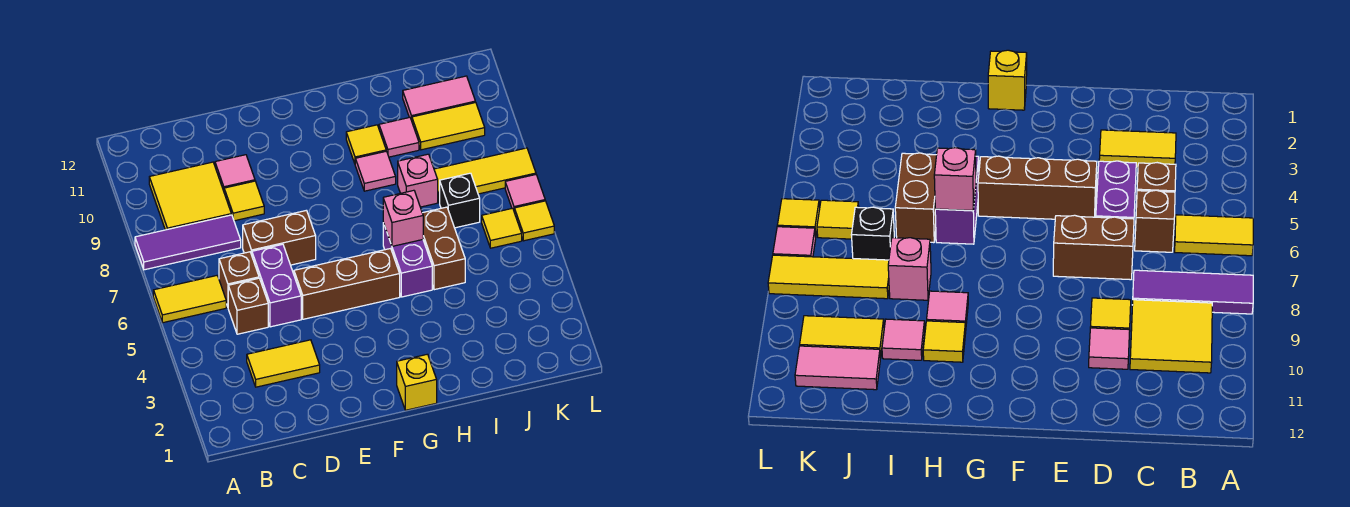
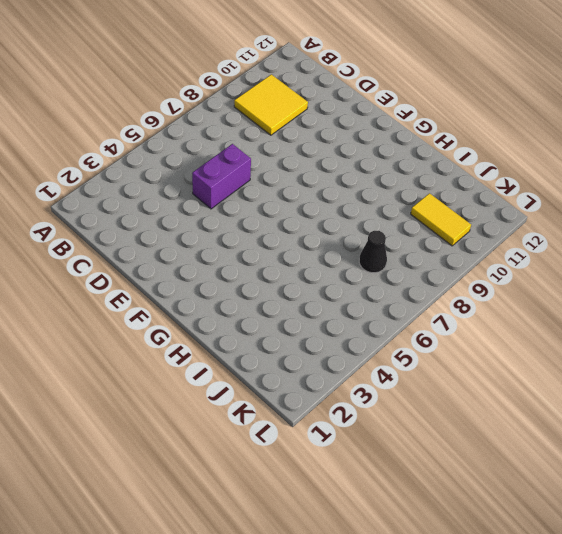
black cone J7 level 1 -> black brick J7 level 1
none -> yellow tile A6:B6 level 1
none -> purple tile A8:C8 level 1
none -> yellow tile C3:D3 level 1

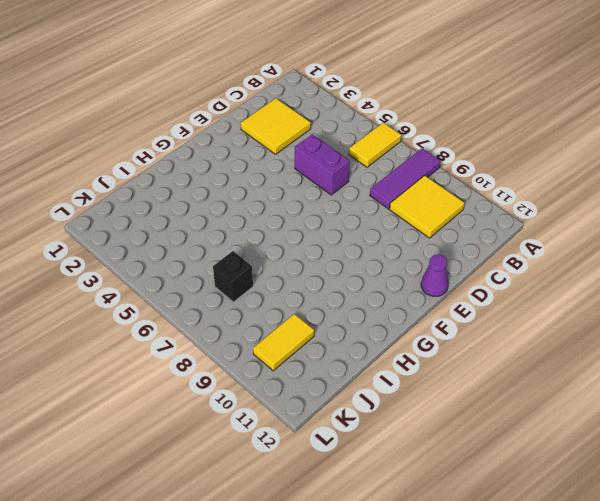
yellow tile C2:D3 level 1 -> yellow tile C3:D3 level 1
purple cone E12 level 1 -> none
none -> brown brick C5 level 1
none -> brown brick C6 level 1
none -> brown brick D7:E7 level 1

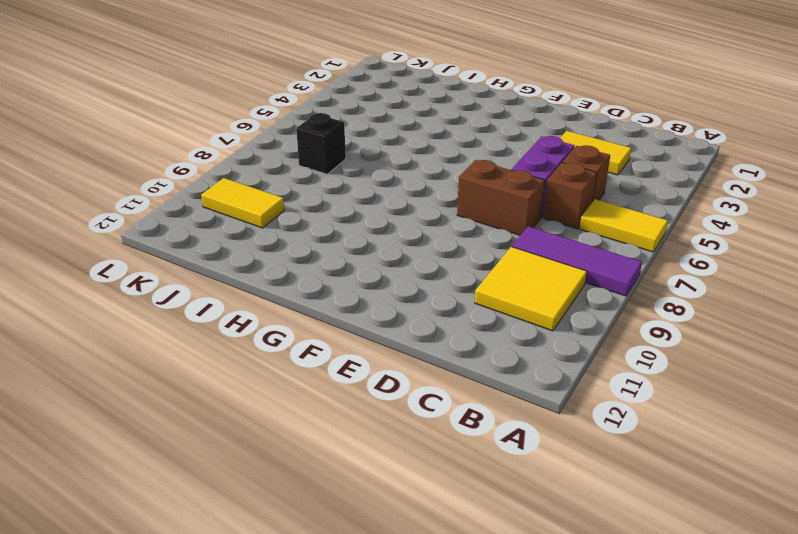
none -> yellow tile D9 level 1
none -> pink tile D10 level 1
none -> brown brick E5:G5 level 1

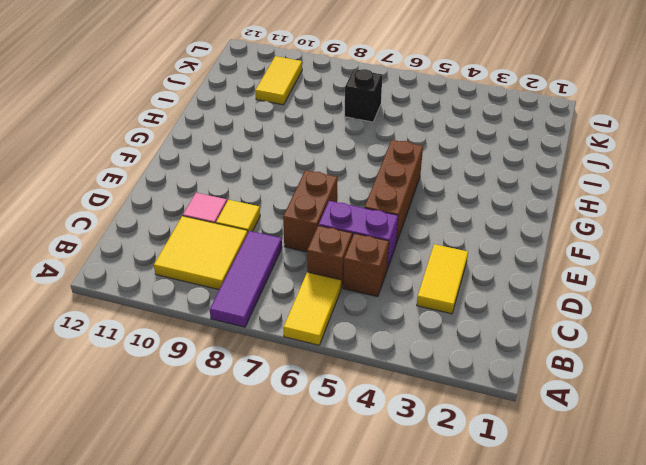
none -> yellow brick G1 level 1
none -> purple brick H5:H6 level 1
none -> pink tile H9 level 1

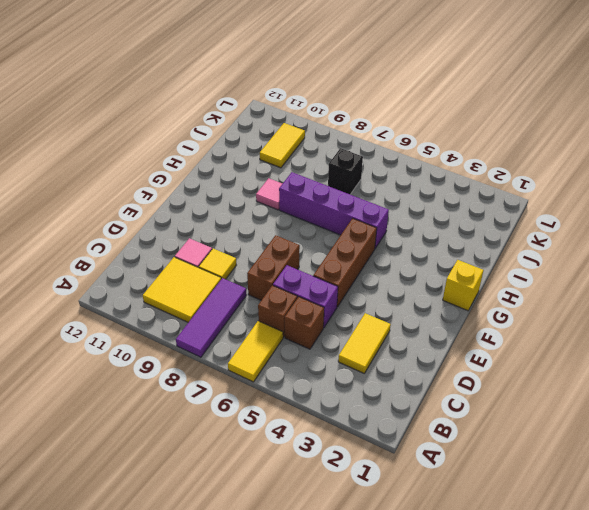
purple brick H5:H8 level 1 -> purple brick H5:H6 level 1
none -> yellow tile H10 level 1
none -> brown brick I5:I6 level 1
none -> pink brick I8 level 1

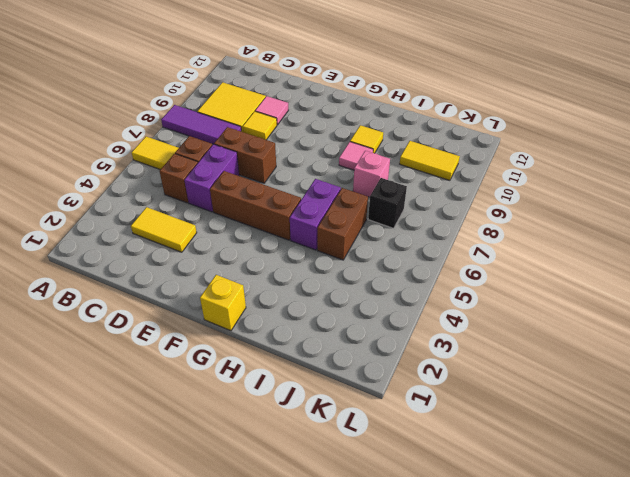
none -> pink tile I10 level 1
none -> yellow tile J8:L8 level 1
none -> pink tile J11:K11 level 1

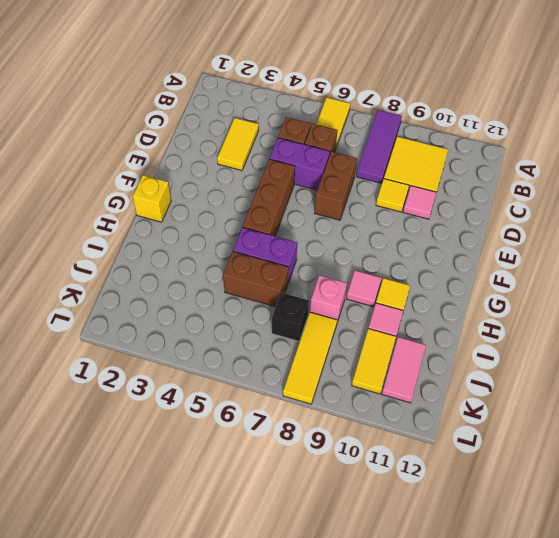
none -> yellow tile K6 level 1
none -> yellow tile L6 level 1
none -> pink tile L7 level 1

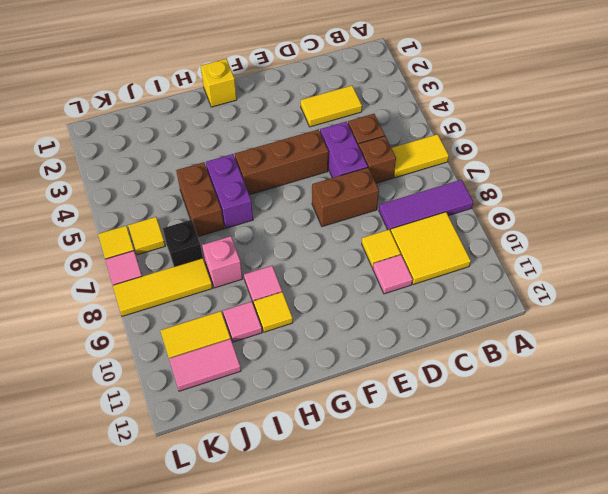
none -> pink brick H6 level 2

